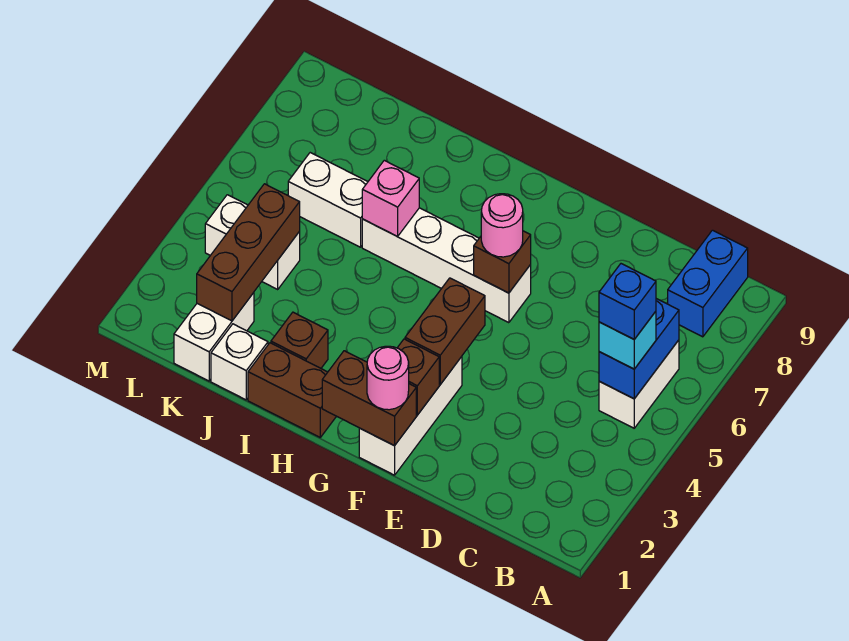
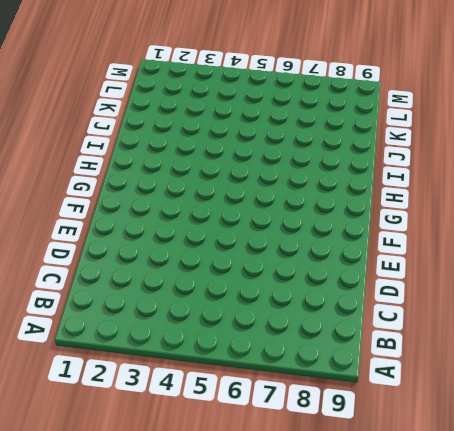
none -> white brick B5:B6 level 1
none -> blue brick B8:B9 level 1
none -> white brick F1:F3 level 1

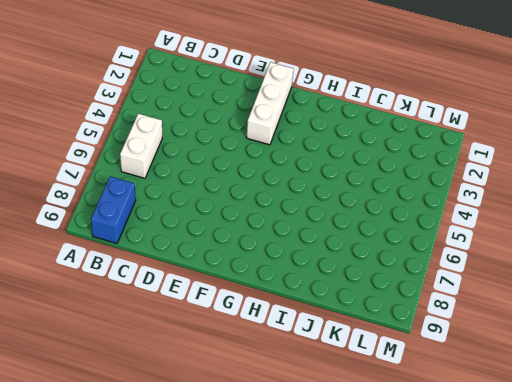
none -> white brick F6:I6 level 1
none -> brown brick H1:I1 level 1
none -> brown brick I2 level 1

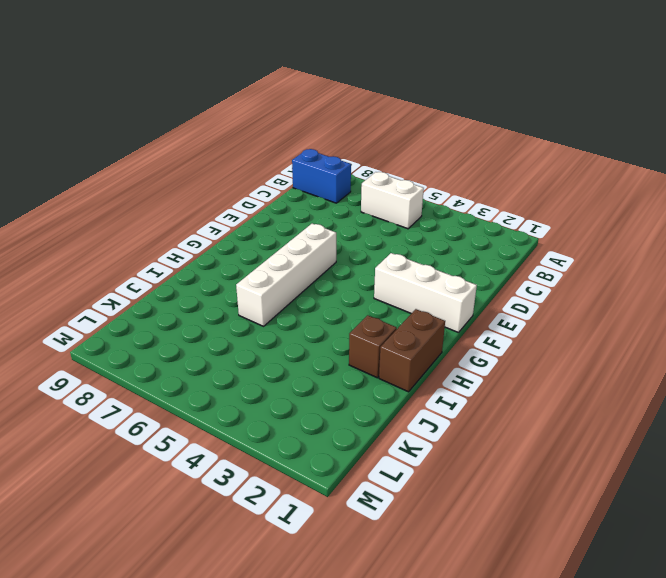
none -> white brick J1 level 1
none -> white brick J6:K6 level 1
none -> white brick K1:K2 level 1

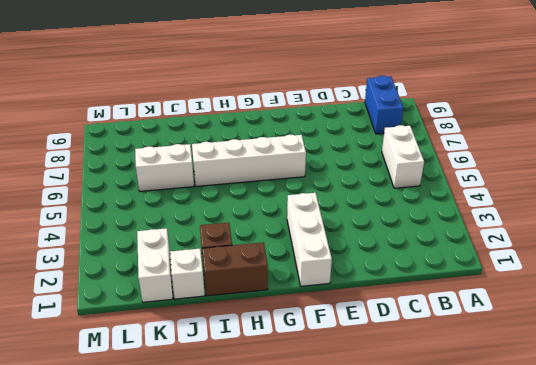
none -> white brick K4:L4 level 1
none -> blue brick B5:B6 level 2
none -> brown brick F1:G1 level 2

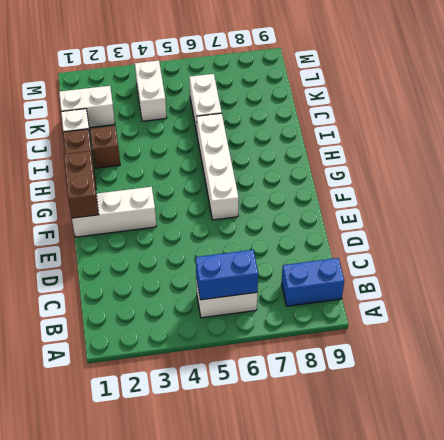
none -> brown brick F2 level 2
none -> brown brick F3:F4 level 2
none -> brown brick F6 level 2

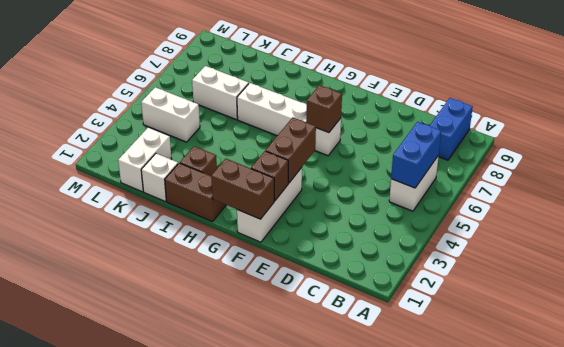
none -> pink brick I6 level 2
none -> brown brick K2:K4 level 2
none -> cyan brick B5 level 3

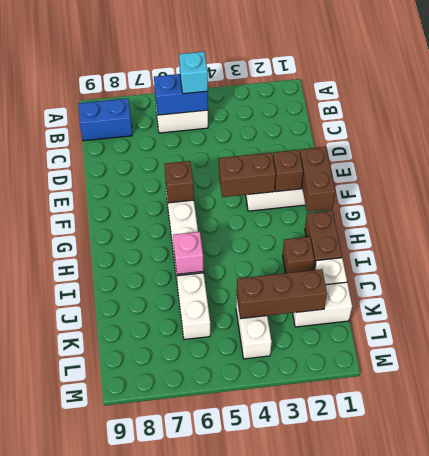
none -> pink round brick F1 level 3
none -> pink round brick F6 level 3
none -> blue brick B5 level 4

